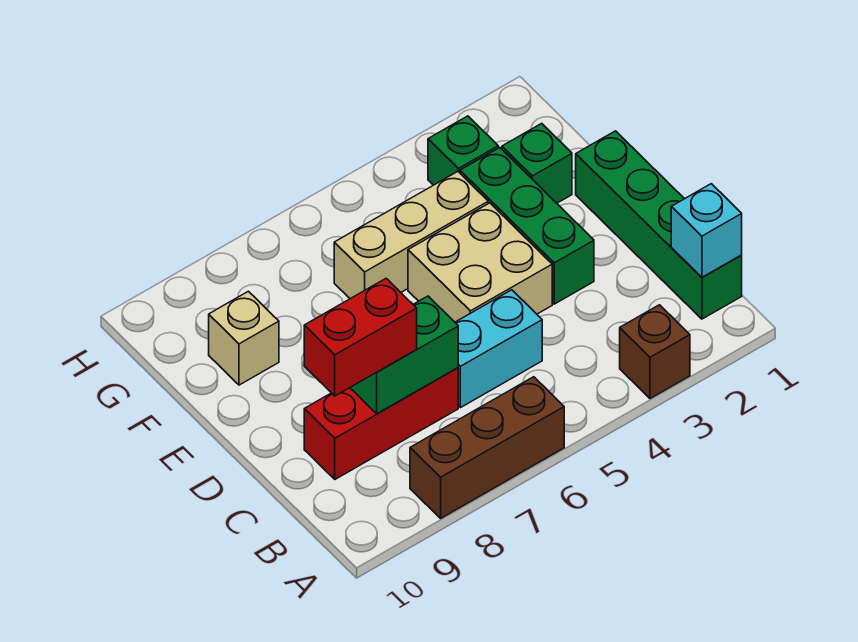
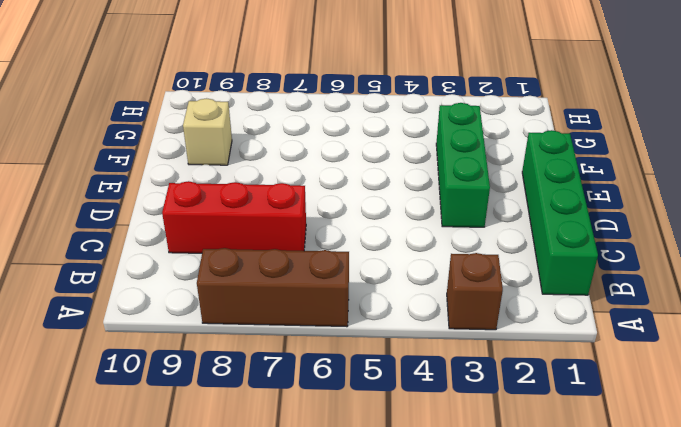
none -> cyan brick C5:C6 level 1
none -> tan brick D4:E5 level 1
none -> green brick F2 level 1

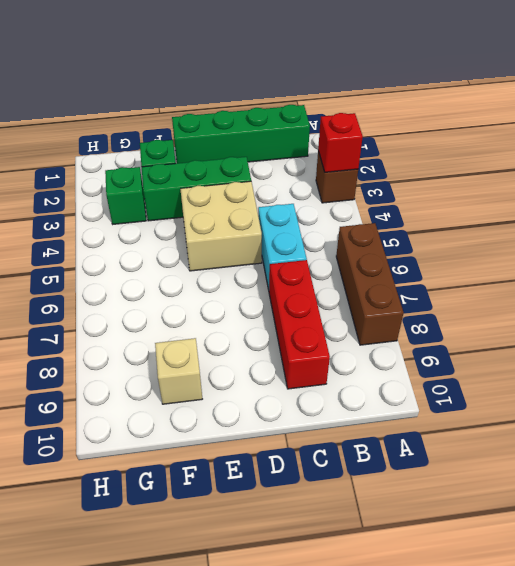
red brick A3 level 2 -> none
none -> tan brick F4:F6 level 1
none -> cyan brick B1 level 2
none -> green brick C7:C8 level 2

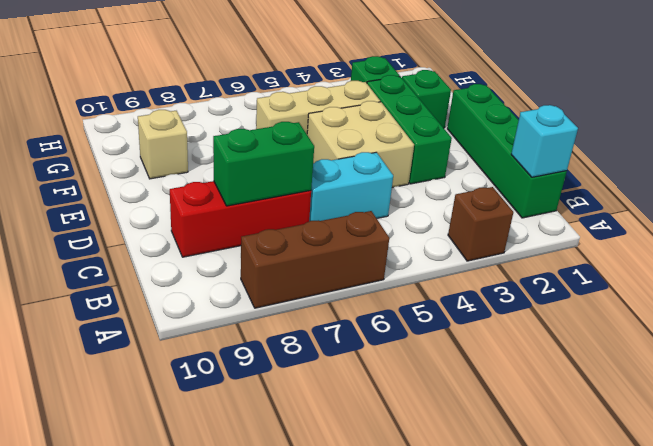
none -> red brick C8:C9 level 3

